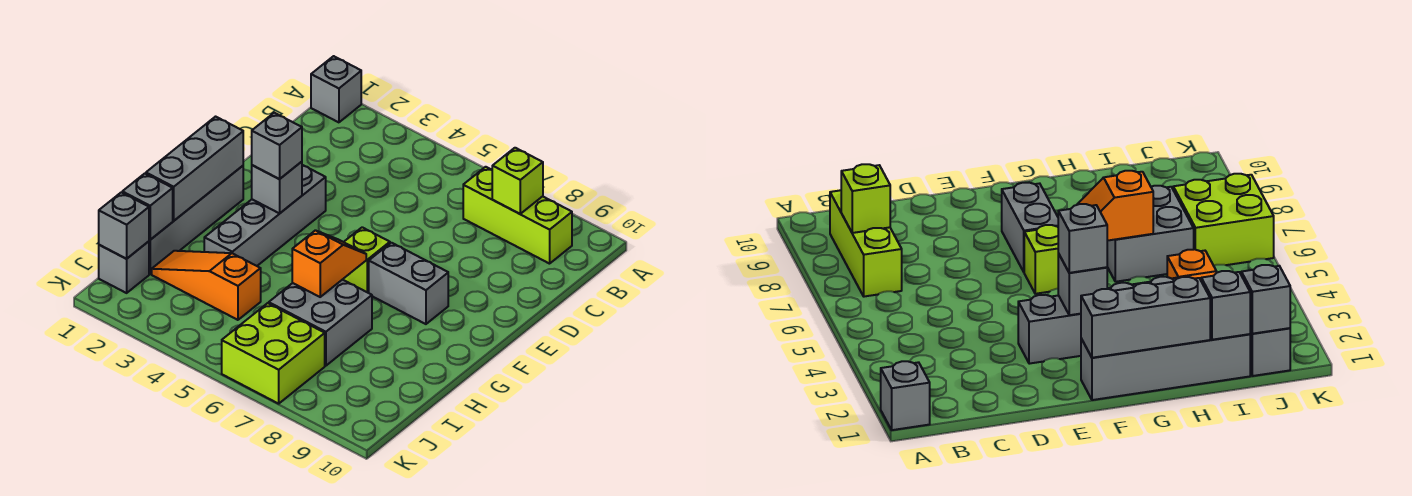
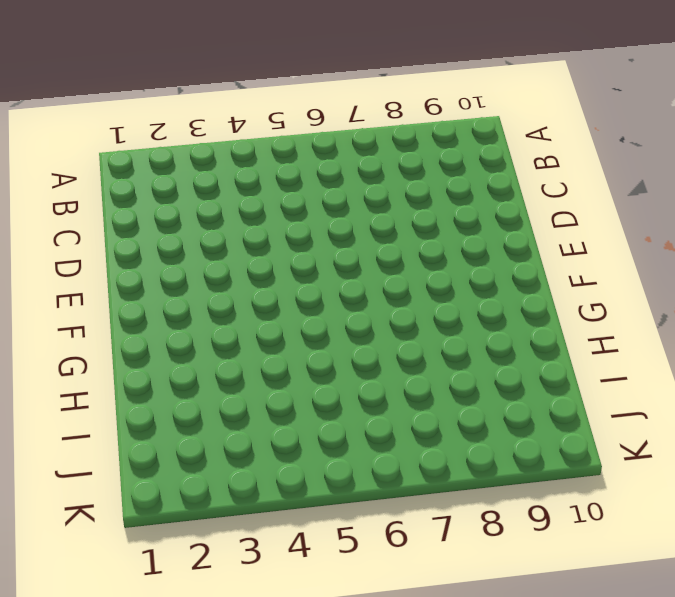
none -> grey brick A1 level 1
none -> lime brick B7:B9 level 1
none -> grey brick E3:H3 level 1

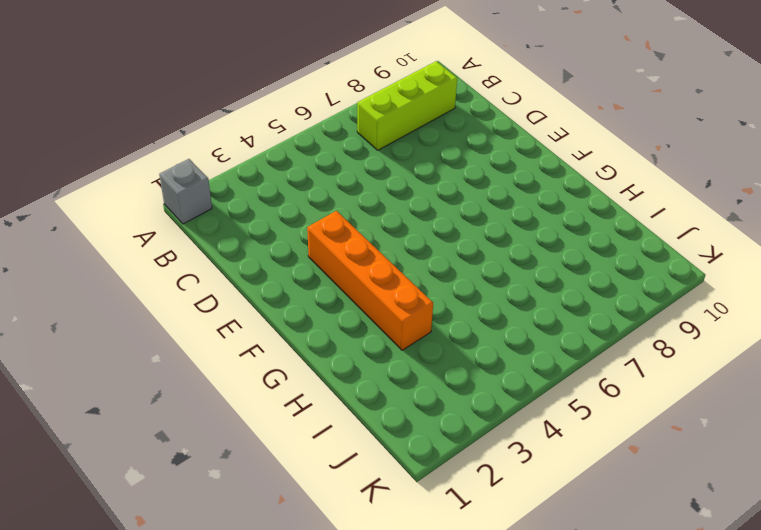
orange brick E3:H3 level 1 -> grey brick E3:H3 level 1
none -> grey brick F1:I1 level 1
none -> lime brick F6 level 1
none -> grey brick F7:F8 level 1

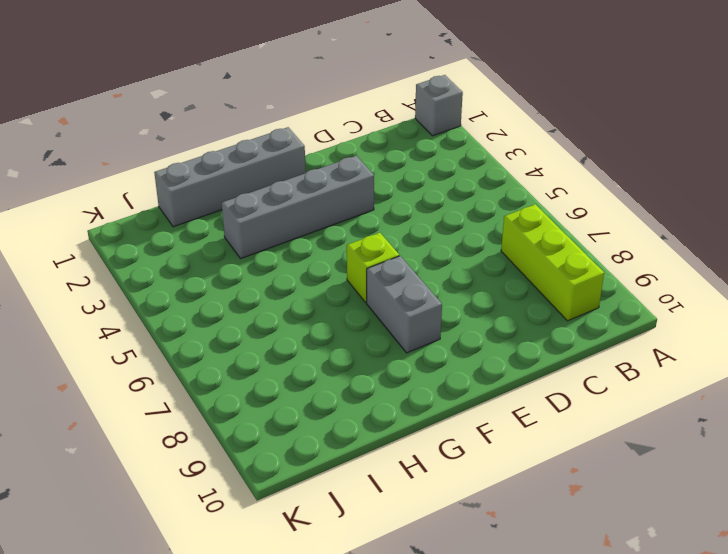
none -> grey brick H6:I7 level 1
none -> orange slope I2:I4 level 1 top 4
none -> grey brick J1 level 1

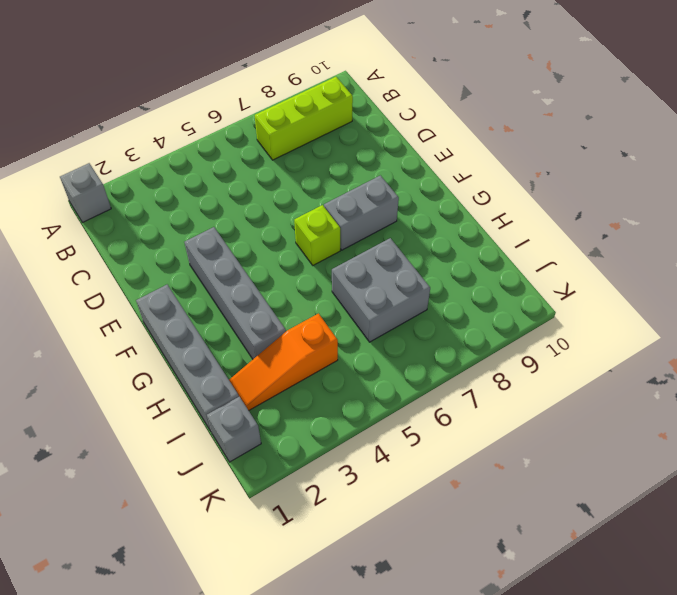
none -> lime brick J6:K7 level 1
none -> lime brick B8 level 2
none -> grey brick F1:H1 level 2

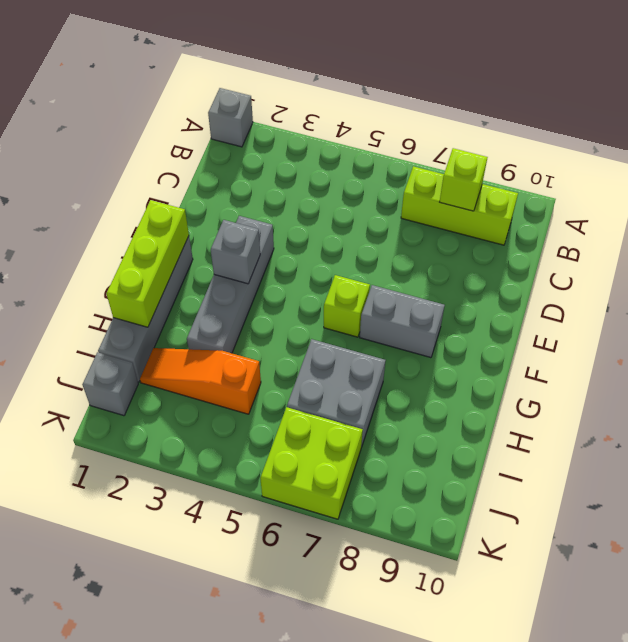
lime brick F1:H1 level 2 -> grey brick F1:H1 level 2
none -> orange slope G6:H6 level 2 top H
none -> grey brick I1 level 2
none -> grey brick J1 level 2

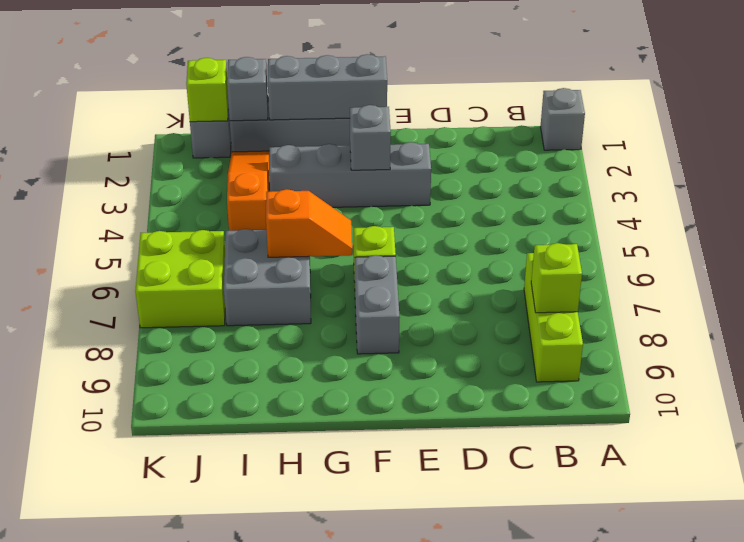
lime brick J1 level 2 -> grey brick J1 level 2
none -> grey brick F3 level 3

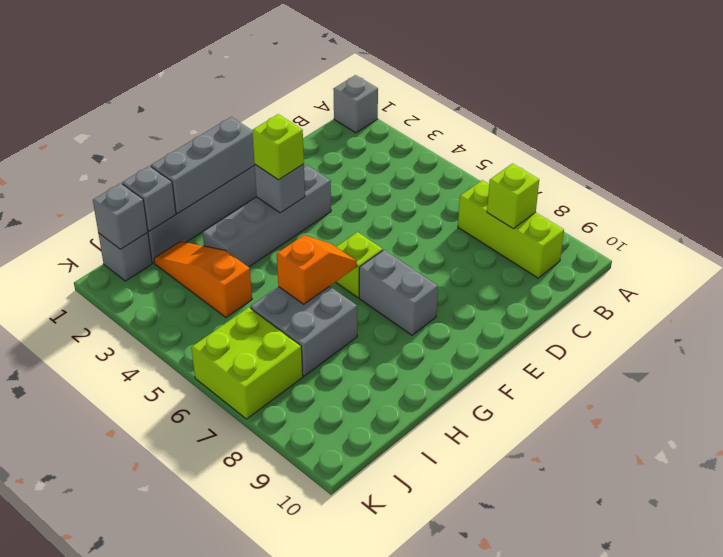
lime brick F3 level 3 -> grey brick F3 level 3

